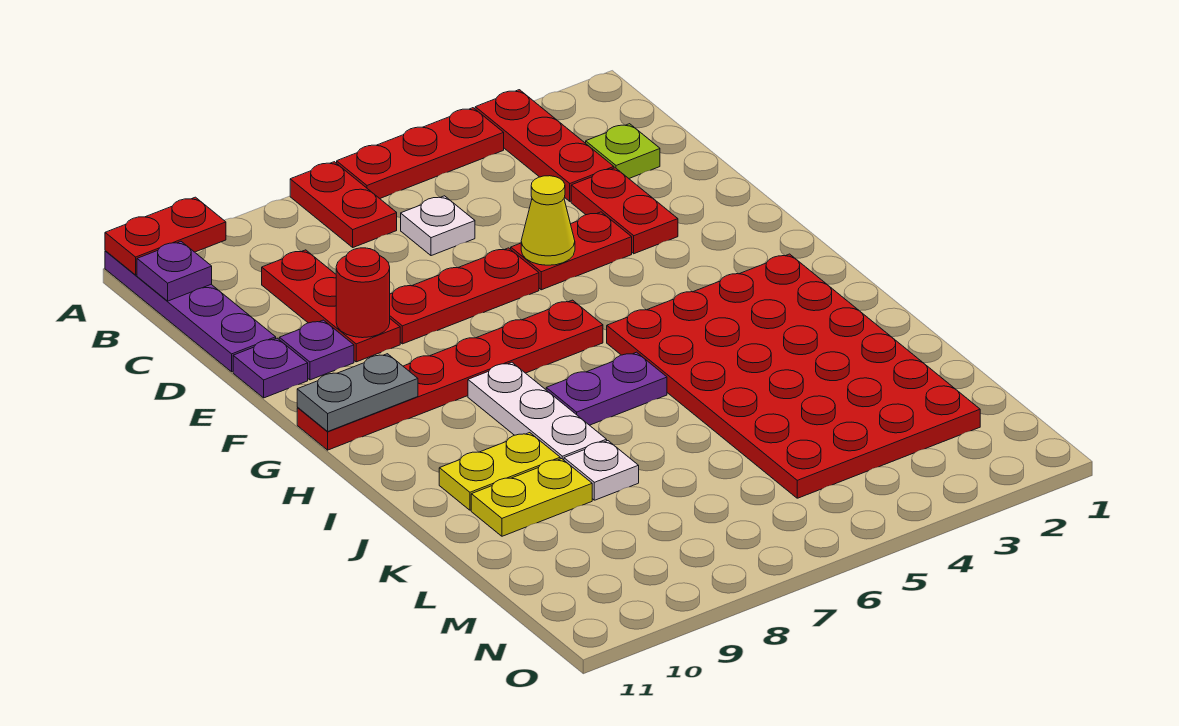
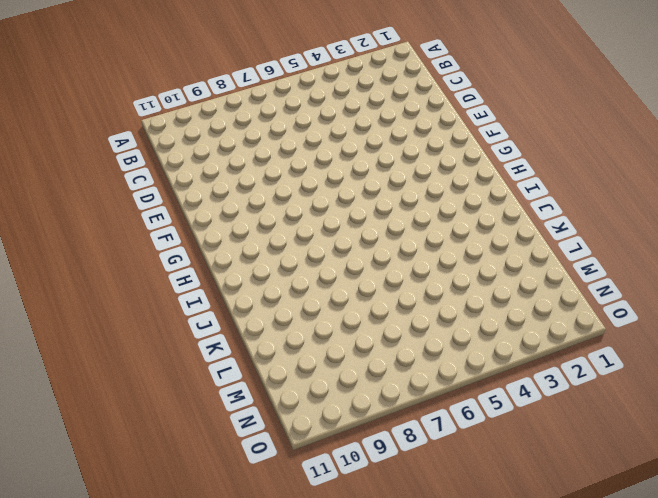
none -> red plate A3:C3 level 1
none -> red plate A4:A6 level 1
none -> red plate A7:B7 level 1

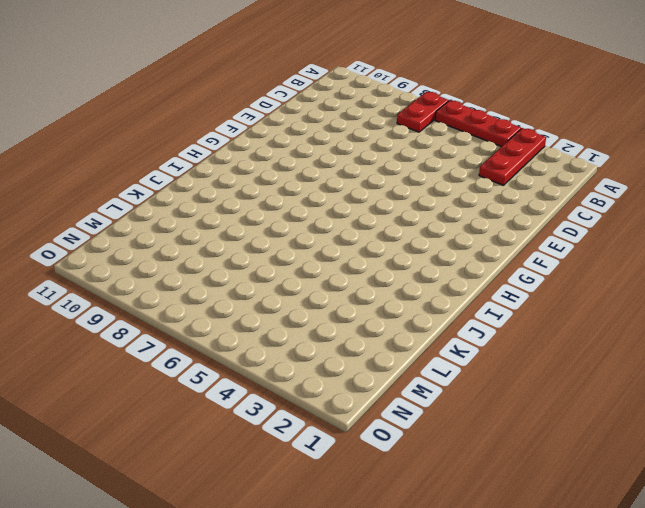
none -> purple plate A11:D11 level 1
none -> lime plate C2 level 1
none -> white plate C6 level 1

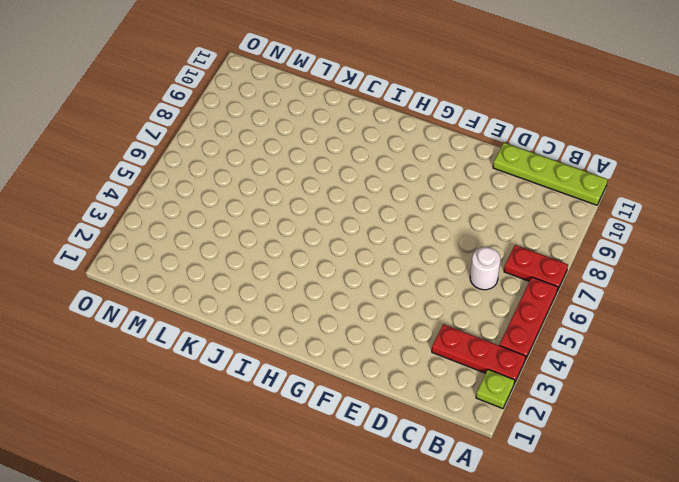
lime plate A2 level 1 -> lime plate C2 level 1
lime plate A11:D11 level 1 -> purple plate A11:D11 level 1
white round brick C6 level 1 -> white plate C6 level 1
none -> red plate C9:E9 level 1
none -> red plate D3:E3 level 1
none -> red plate E4:E5 level 1

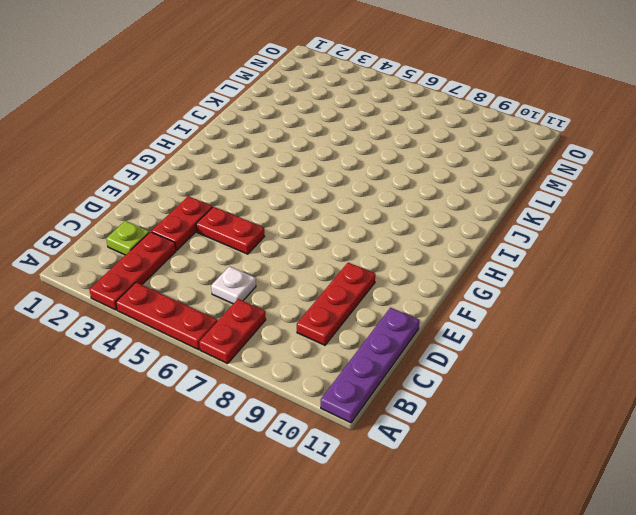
none -> red plate E6:E8 level 1
none -> purple plate E10 level 1
none -> purple plate E11 level 1

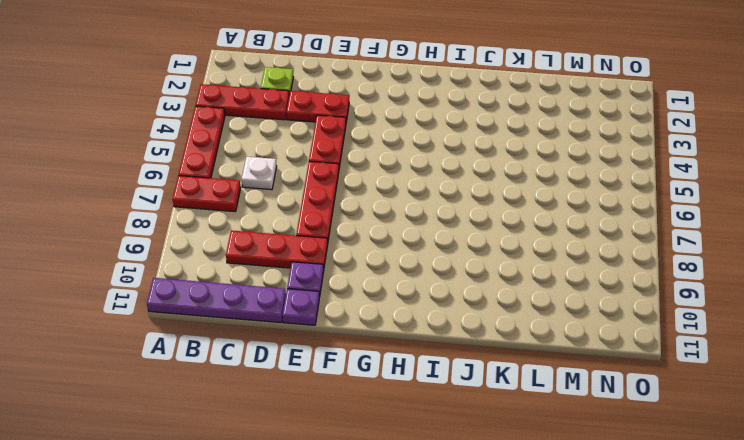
none -> red plate G6:G11 level 1
none -> red plate H2:M5 level 1
none -> white plate H8:J8 level 1

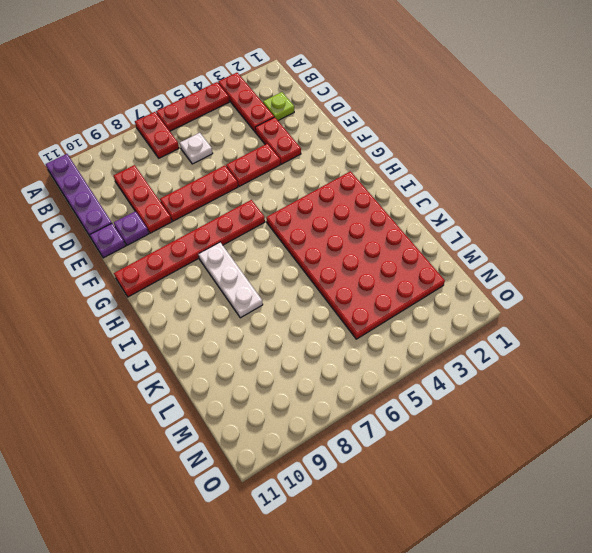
none -> purple plate I6:I7 level 1
none -> yellow plate J9:J10 level 1
none -> white plate K8 level 1

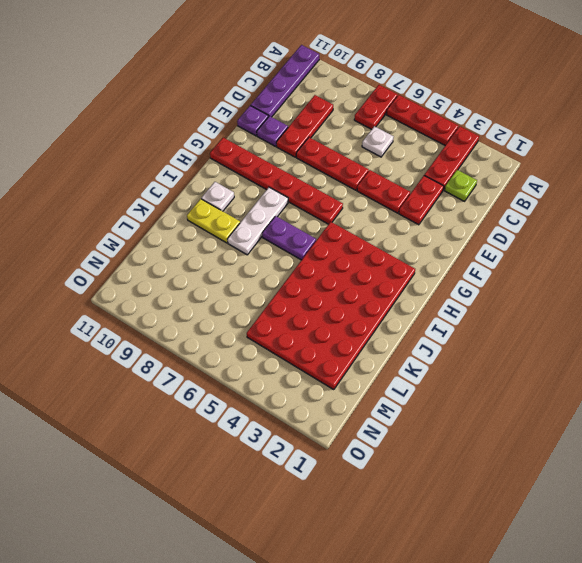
white plate I10 level 1 -> white plate K8 level 1
none -> yellow plate K9:K10 level 1
none -> red plate A10:A11 level 2
none -> purple plate B11 level 2

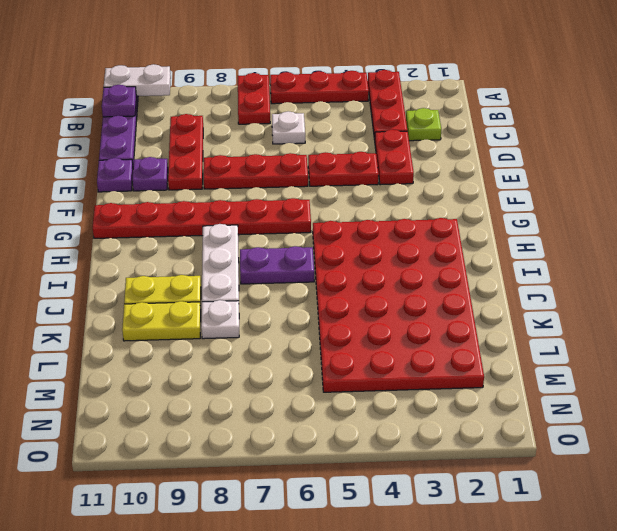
white plate A10:A11 level 2 -> red plate A10:A11 level 2
none -> yellow cone E5 level 2
none -> red round brick E9 level 2
none -> grey plate G10:G11 level 2

